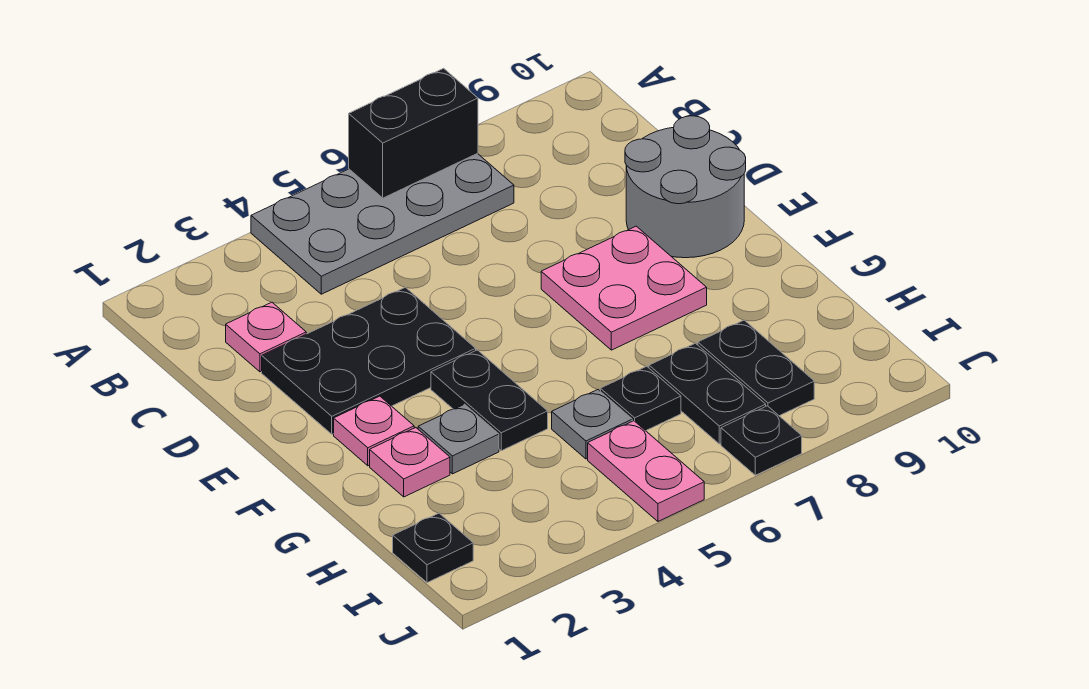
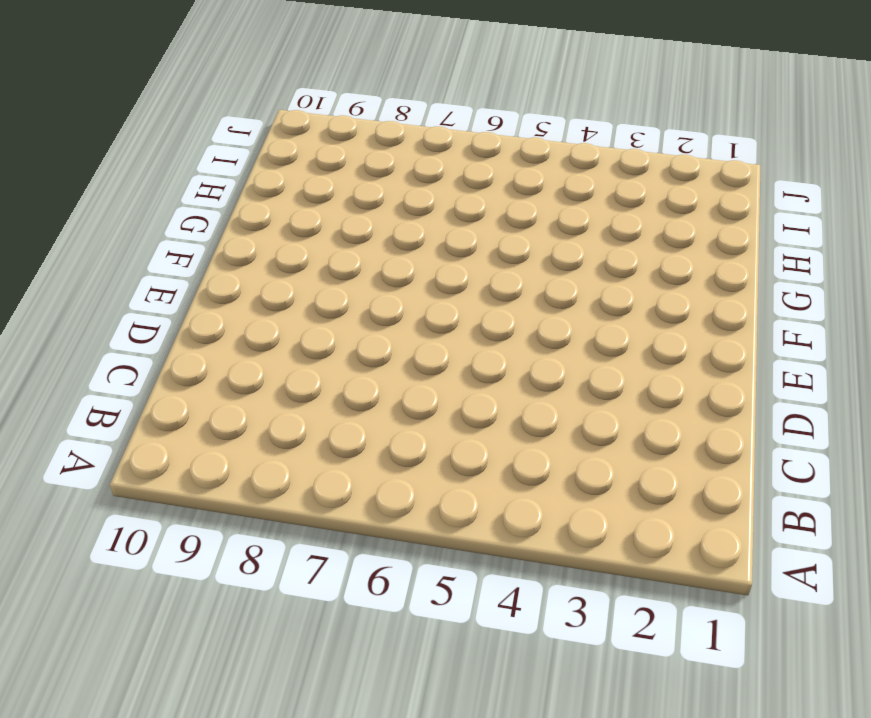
none -> grey plate A4:B7 level 1
none -> pink plate C2 level 1
none -> black plate D2:E4 level 1

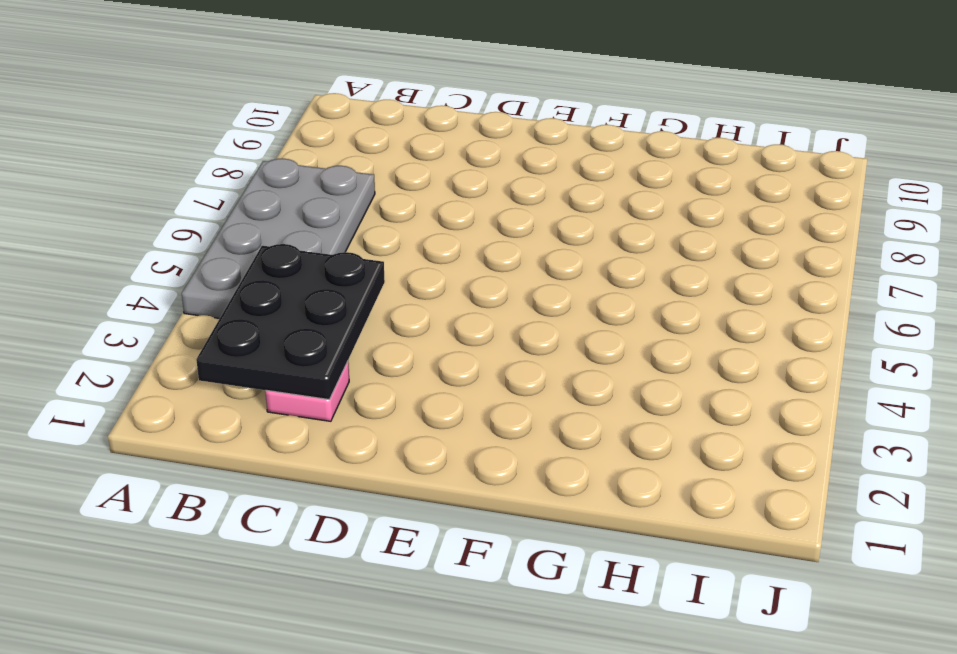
black plate B2:C4 level 2 -> black plate D2:E4 level 1
none -> grey round brick D9:E10 level 1
none -> pink plate E7:F8 level 1
none -> pink plate F2 level 1

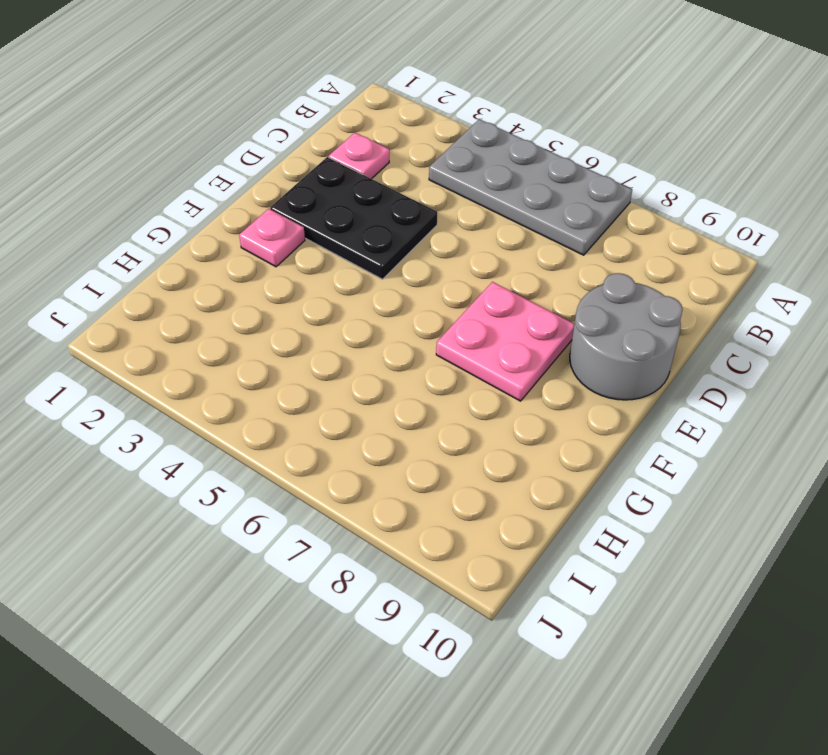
none -> black plate F4:G4 level 1
none -> pink plate G2 level 1
none -> grey plate G3 level 1

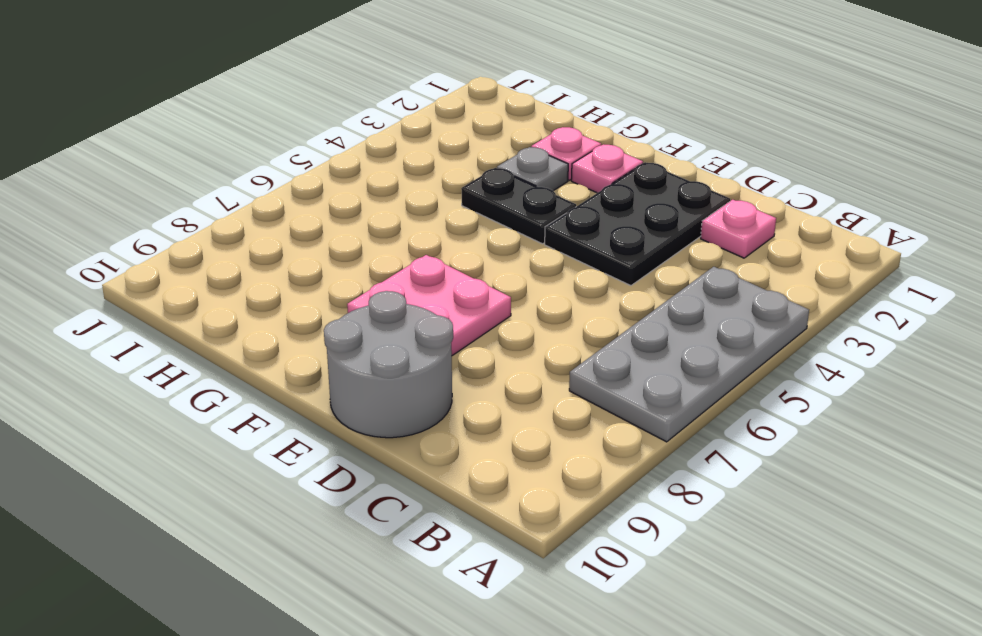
none -> grey plate H5 level 1
none -> black plate H6 level 1
none -> black plate H7:I7 level 1

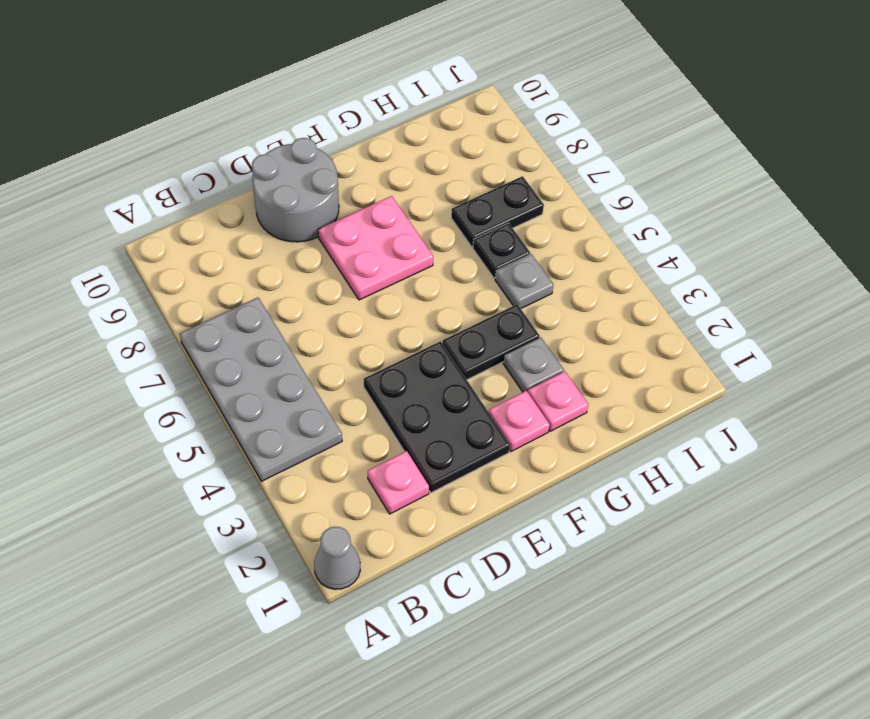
grey cone A1 level 1 -> none
none -> black plate H8:I8 level 1
none -> black plate I1 level 1
none -> pink plate I5:J5 level 1

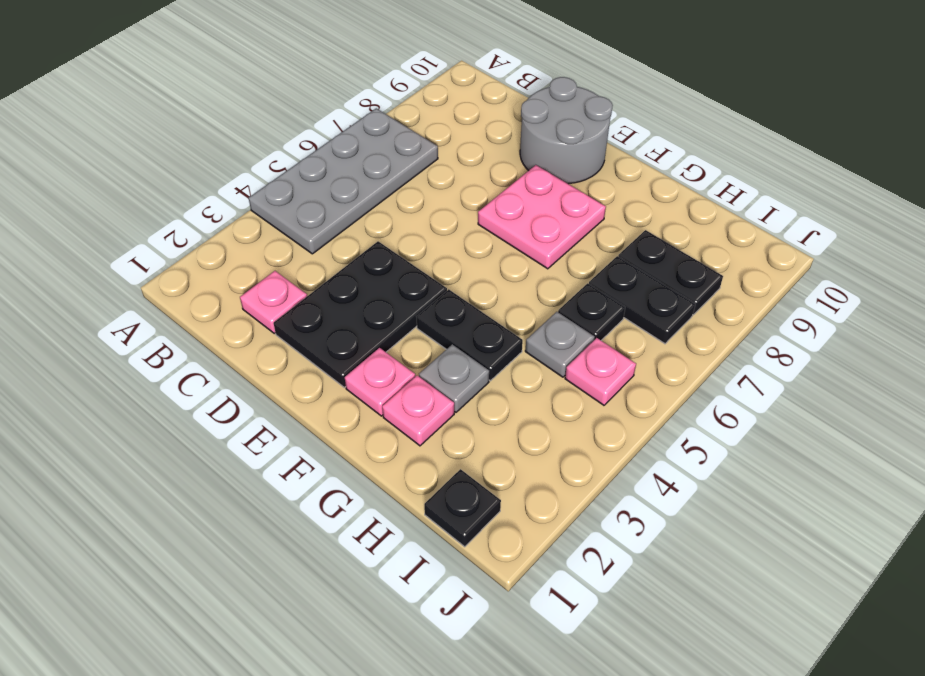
pink plate I5 level 1 -> pink plate I5:J5 level 1
none -> black plate J7 level 1
none -> black brick A6:A7 level 2

